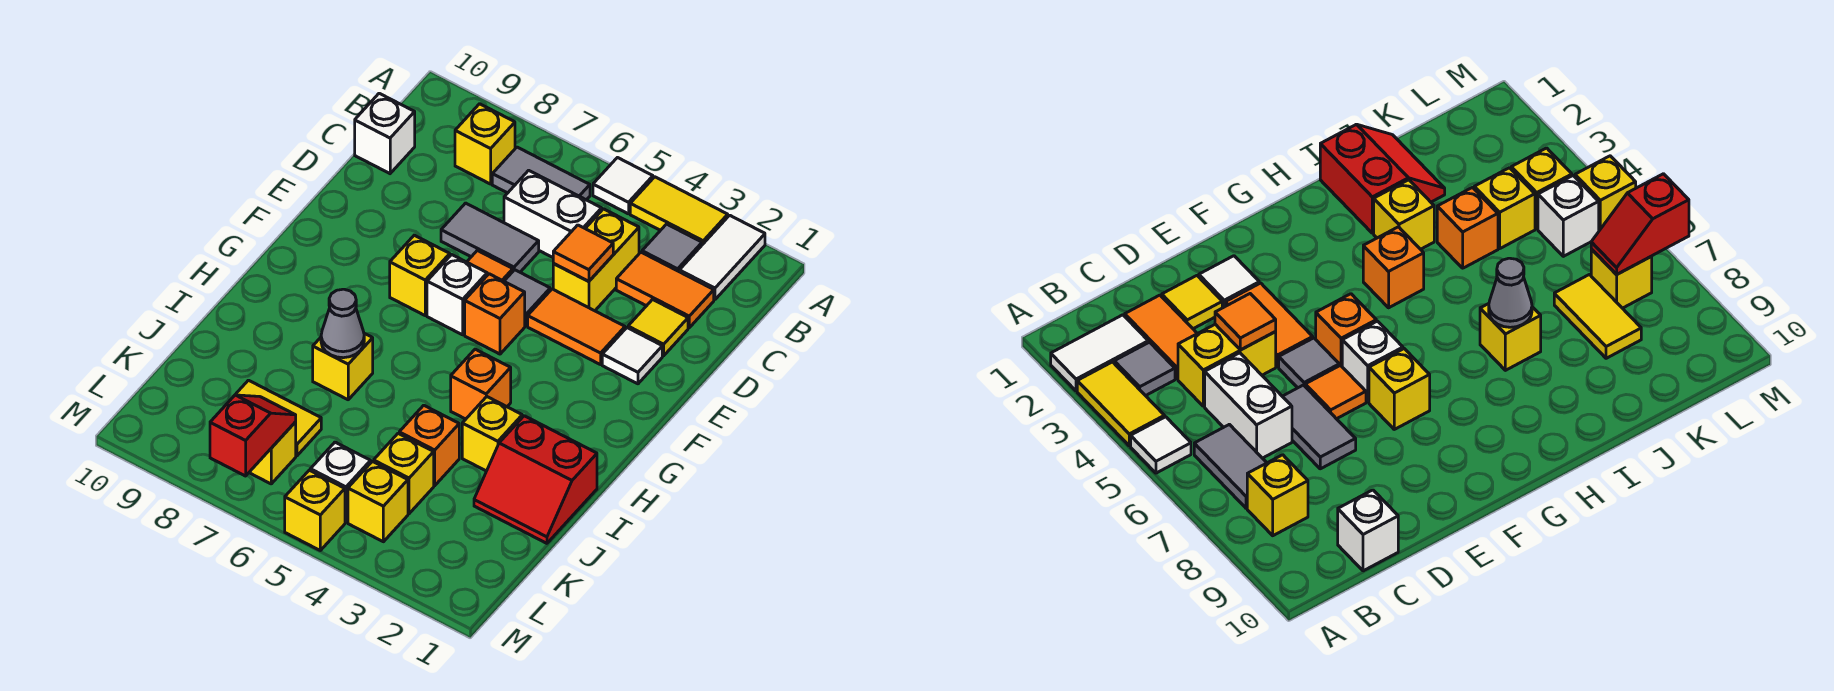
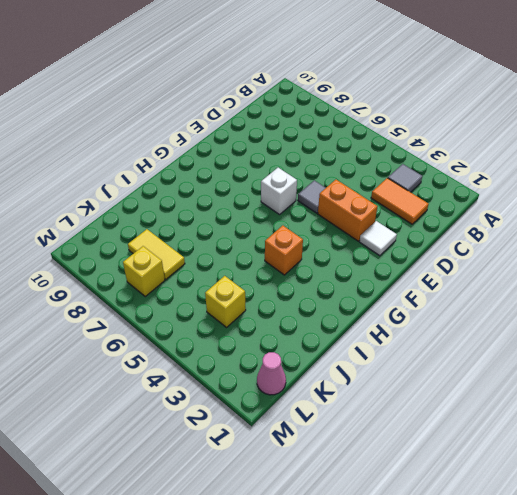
orange brick E3:E4 level 1 -> orange tile E3:E4 level 1
pink cone L1 level 1 -> none
none -> white tile A2:B2 level 1
none -> yellow tile A3:A4 level 1
none -> white tile A5 level 1
none -> grey tile B6:B7 level 1

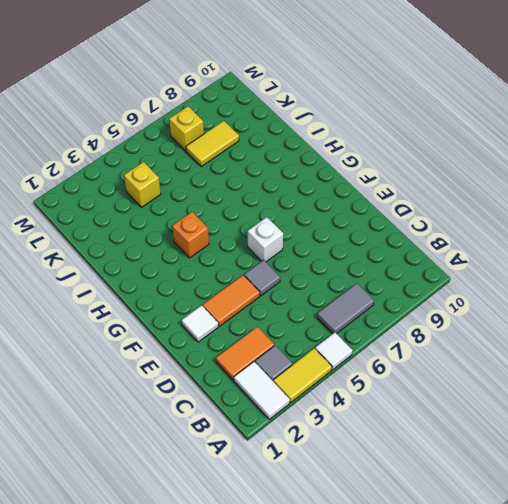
none -> yellow brick B8 level 1
none -> yellow brick C4:D4 level 1
none -> white brick C5:C6 level 1
none -> white brick C10 level 1

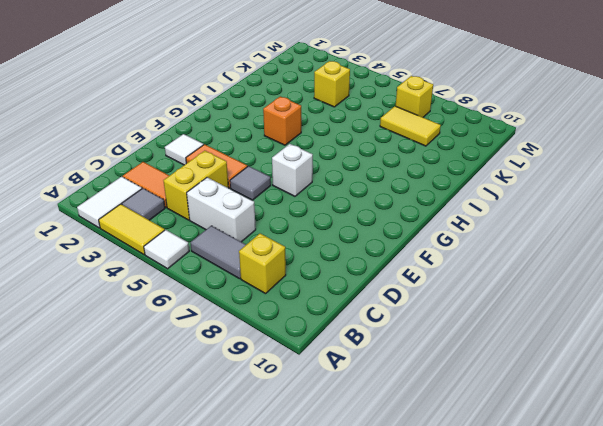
none -> white brick C10 level 1
none -> yellow tile D2 level 1
none -> grey tile D6:D7 level 1
none -> orange tile E6 level 1

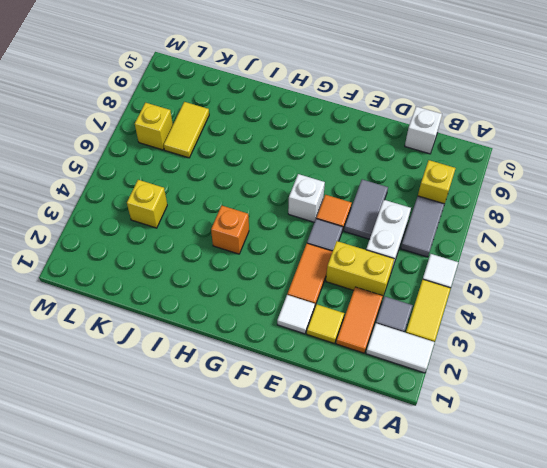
none -> orange brick F5 level 1
none -> yellow brick F7 level 1
none -> red slope I1:J2 level 1 top I
none -> yellow brick I3 level 1

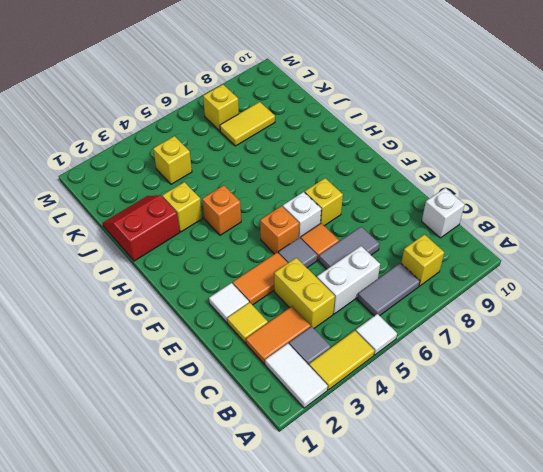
none -> yellow brick I7 level 1
none -> orange brick J4 level 1
none -> yellow brick L4 level 1
none -> white brick L5 level 1

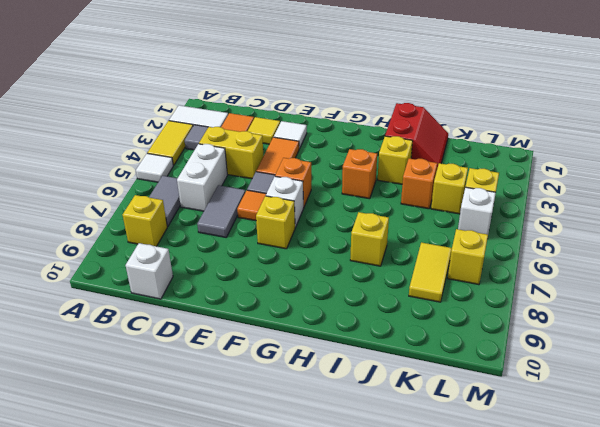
none -> yellow brick M5 level 1
none -> orange tile D4 level 2
none -> grey cone I7 level 2
none -> red slope L7:M7 level 2 top M

